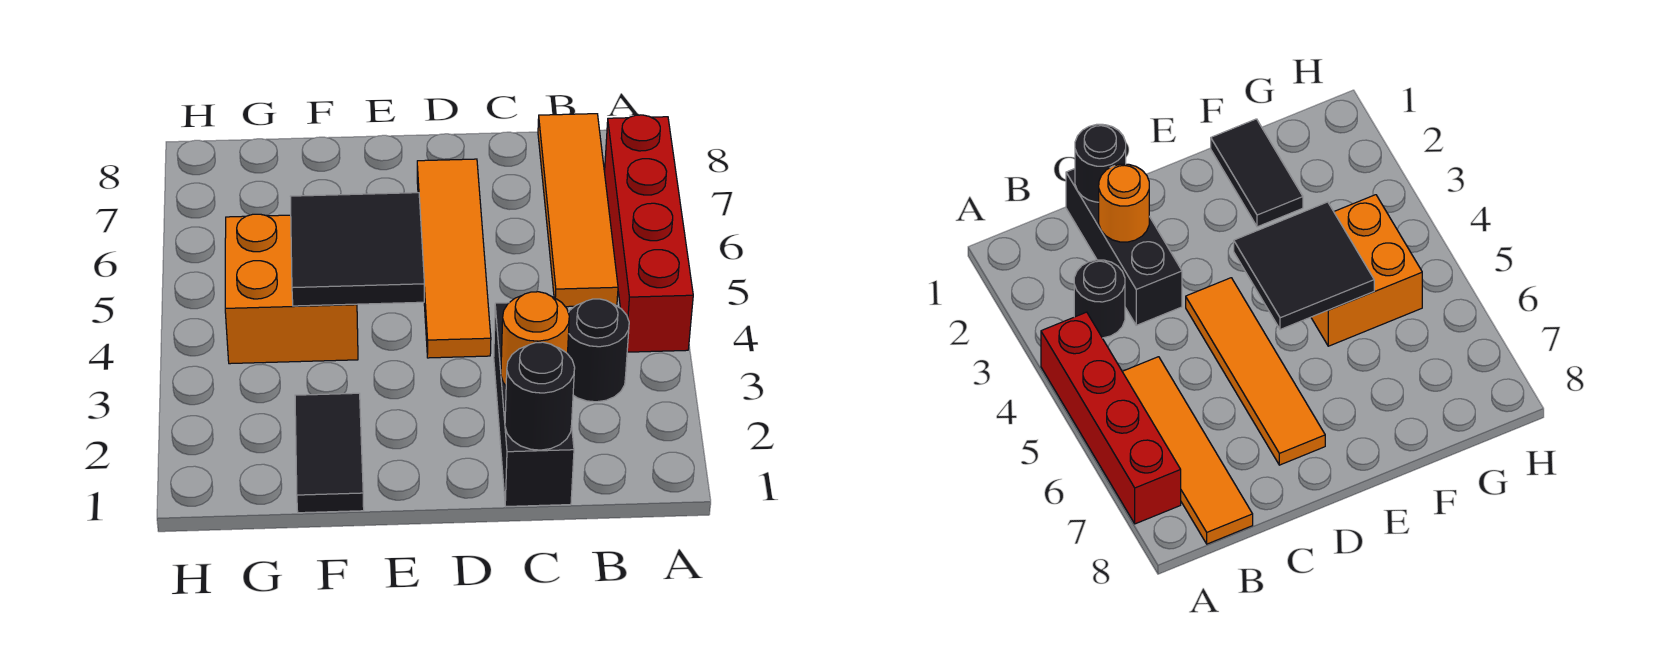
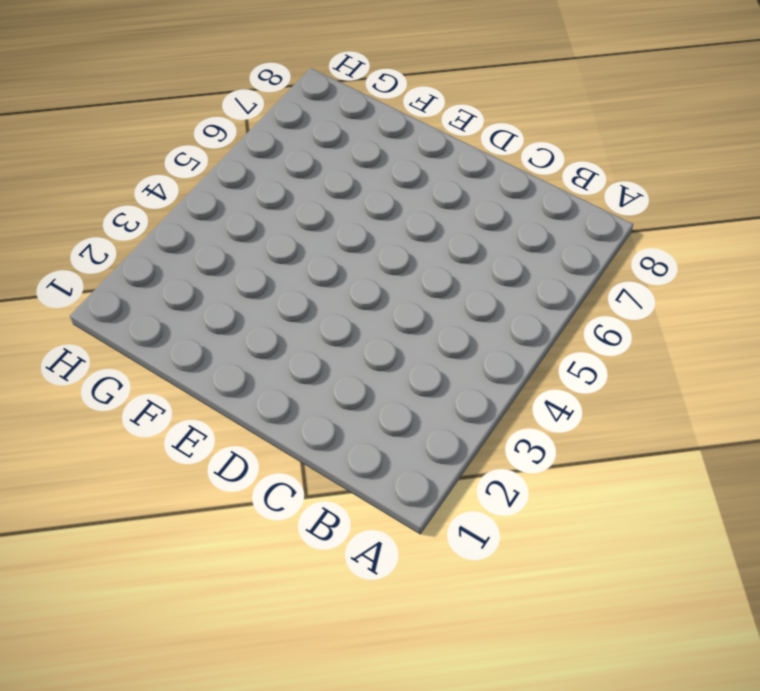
none -> red brick A4:A7 level 1
none -> black round brick B3 level 1

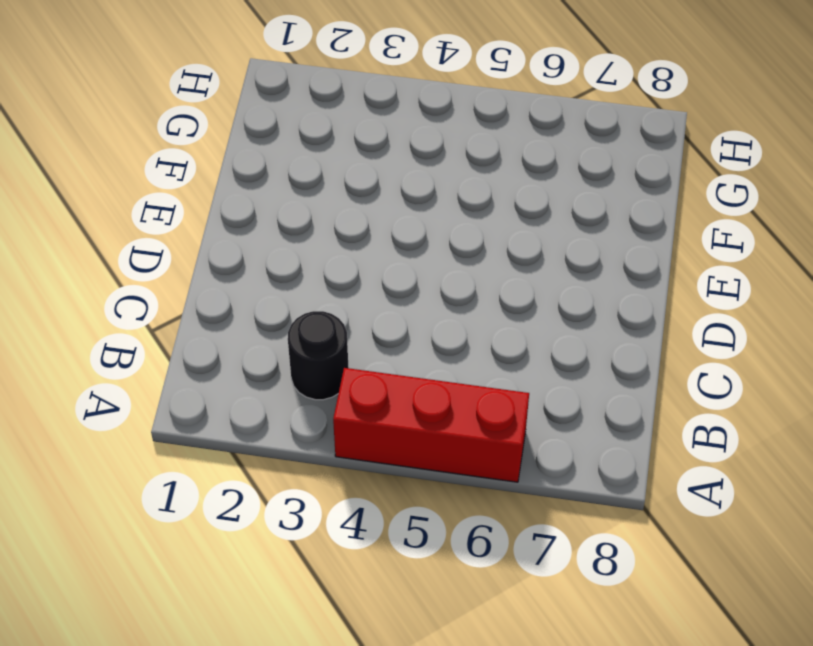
red brick A4:A6 level 1 -> red brick A4:A7 level 1
none -> orange tile B5:B8 level 1
none -> black brick C1:C3 level 1

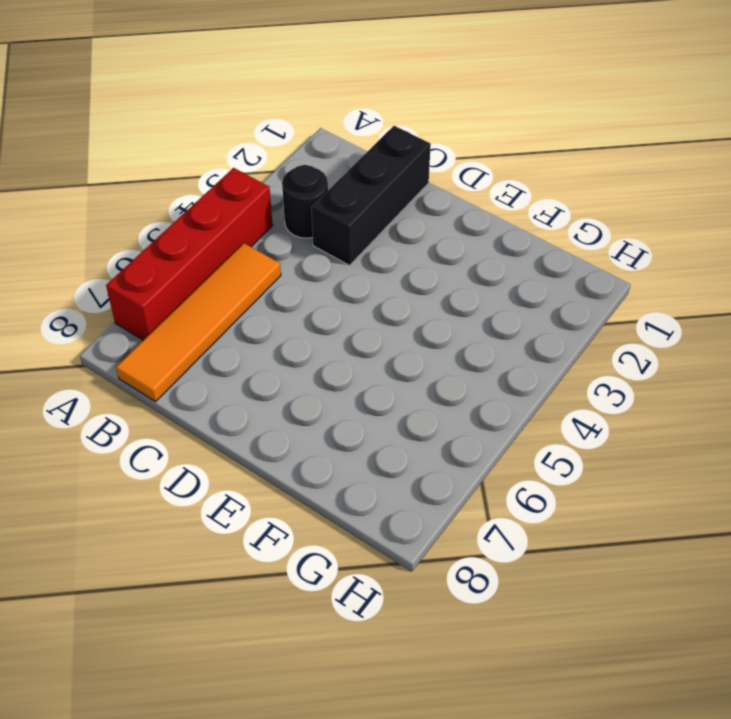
none -> orange tile D4:D7 level 1
none -> black tile F1:F2 level 1

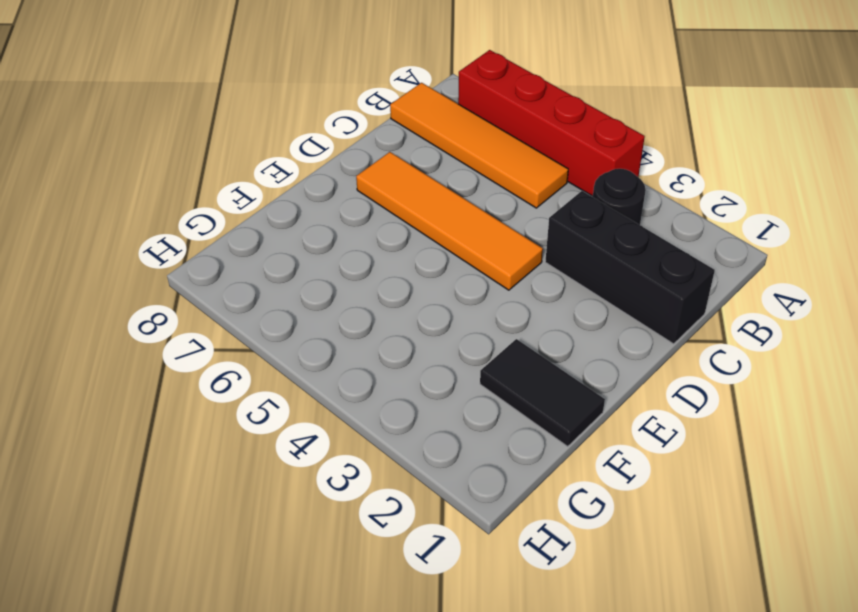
none -> orange brick F4:G5 level 1
none -> black round brick C1 level 2

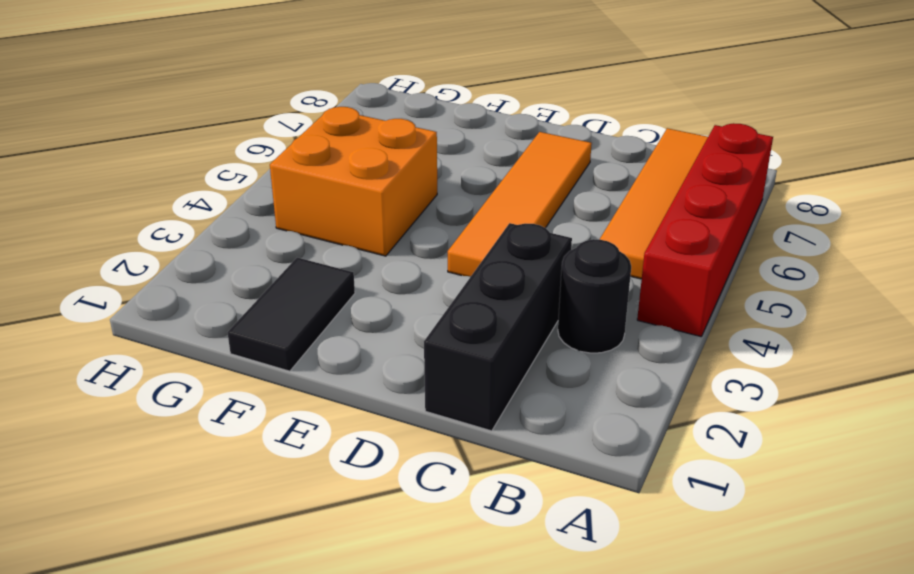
none -> black round brick C1 level 2
none -> orange round brick C2 level 2

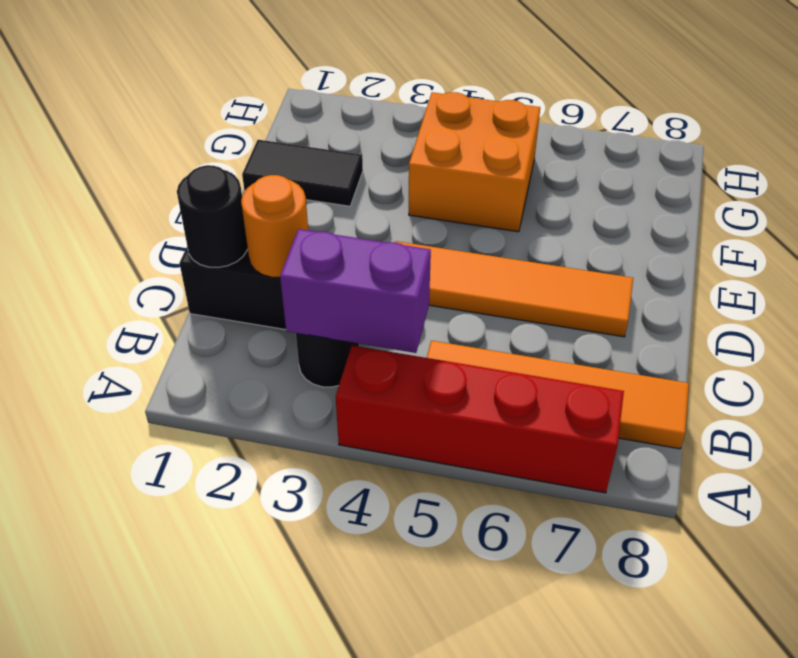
purple brick B3:B4 level 2 -> none
none -> black tile E4:F5 level 2

